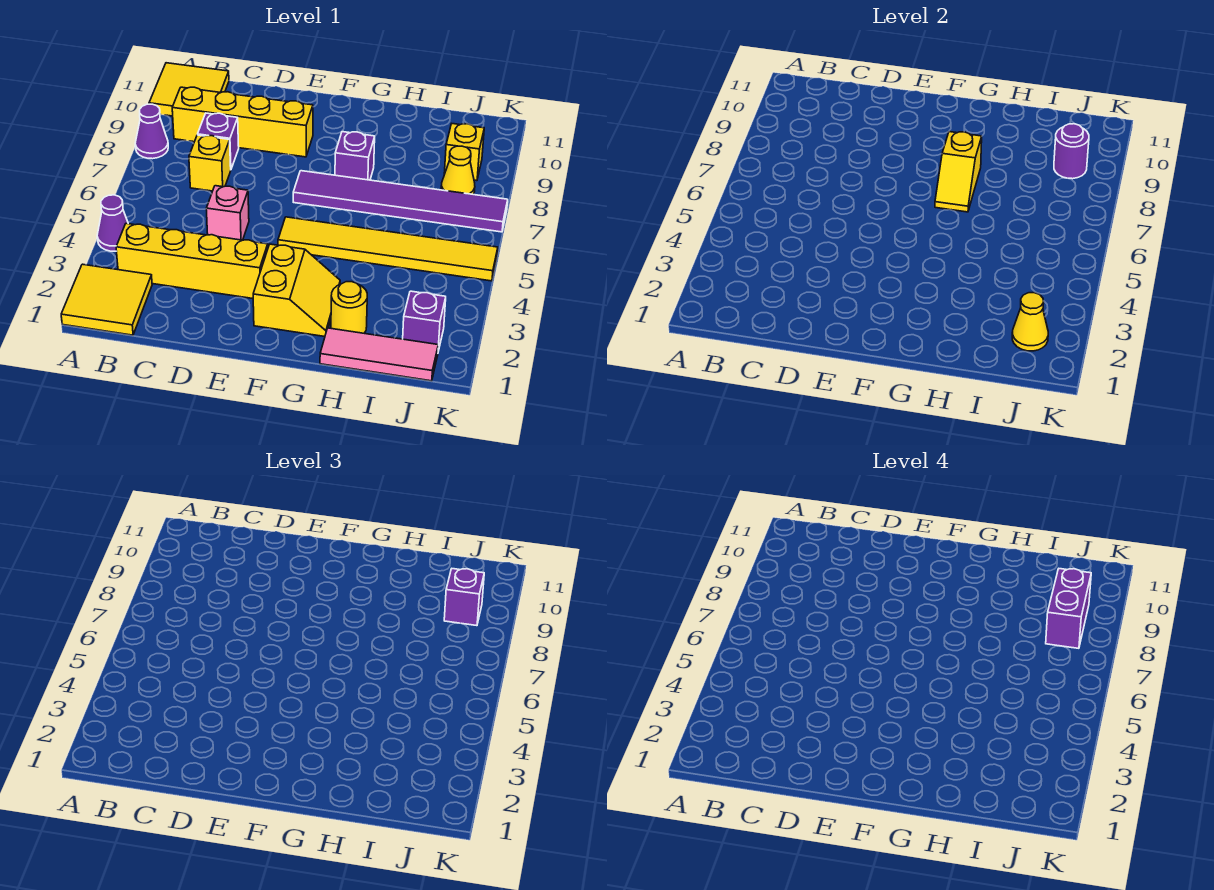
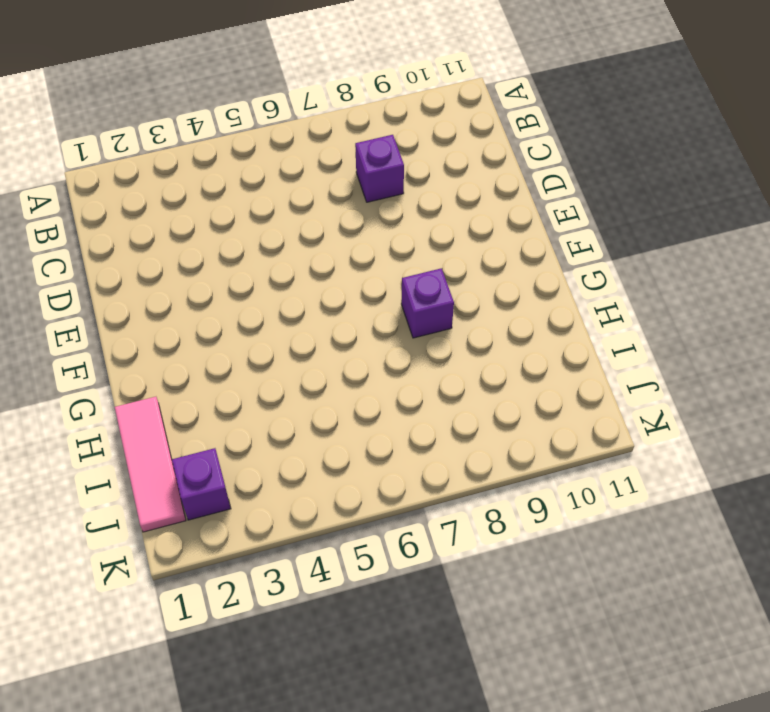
none -> yellow tile A1:B2 level 1
none -> purple cone A4 level 1
none -> purple cone A8 level 1

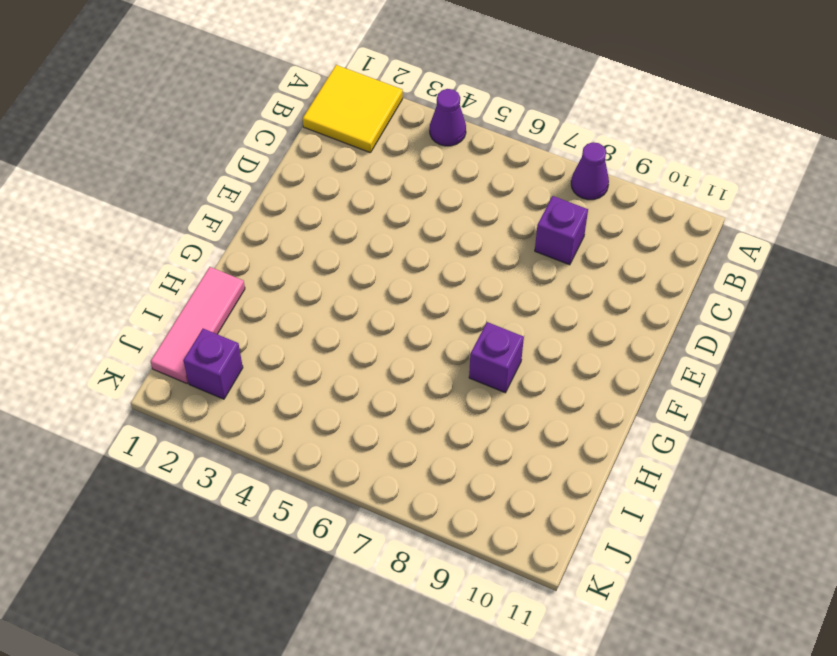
none -> yellow tile A10:B11 level 1
none -> yellow brick B3:E3 level 1
none -> yellow brick B9:E9 level 1

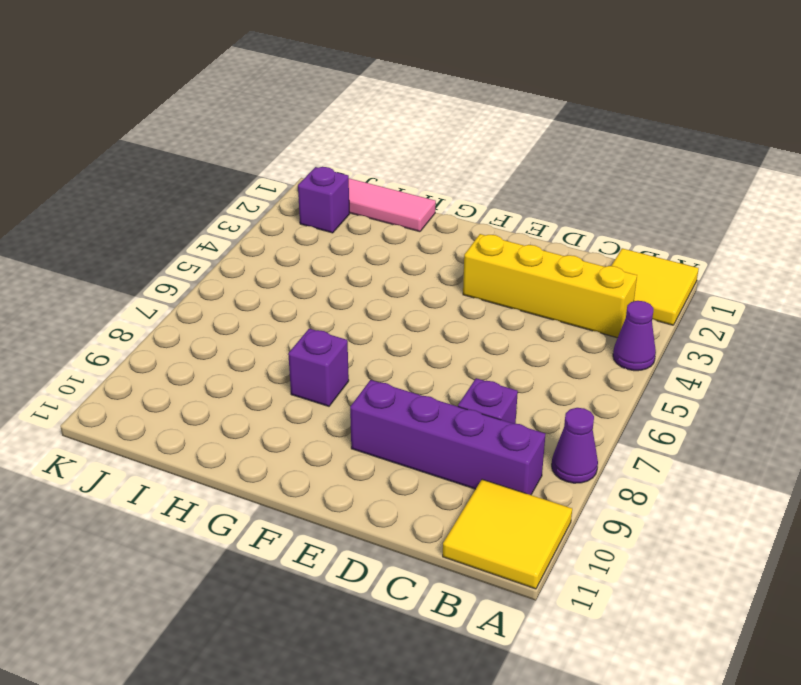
purple brick B9:E9 level 1 -> yellow brick B9:E9 level 1
none -> yellow brick C7 level 1
none -> pink brick D5 level 1
none -> yellow slope F2:G3 level 1 top F

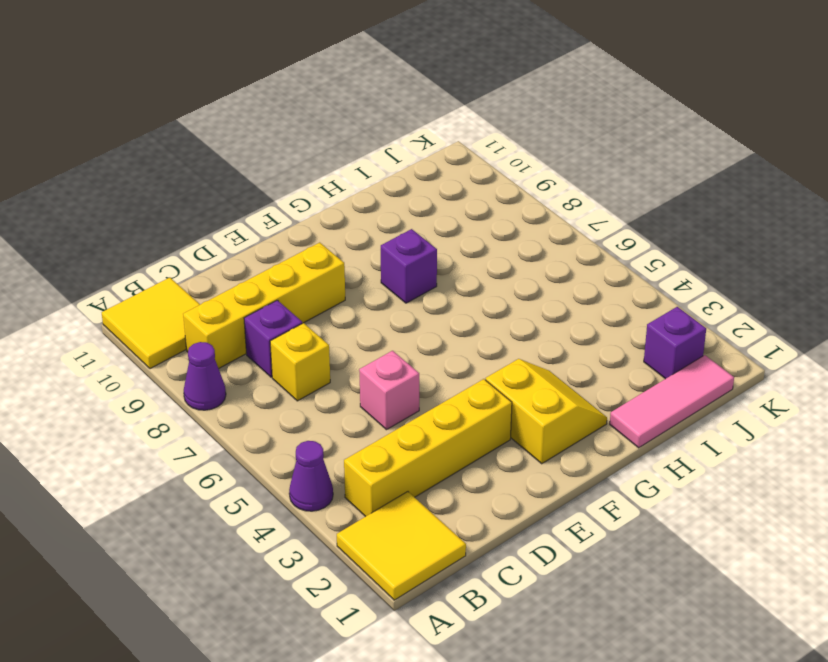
none -> yellow tile F5:K5 level 1
none -> purple tile F7:K7 level 1
none -> yellow round brick H2 level 1

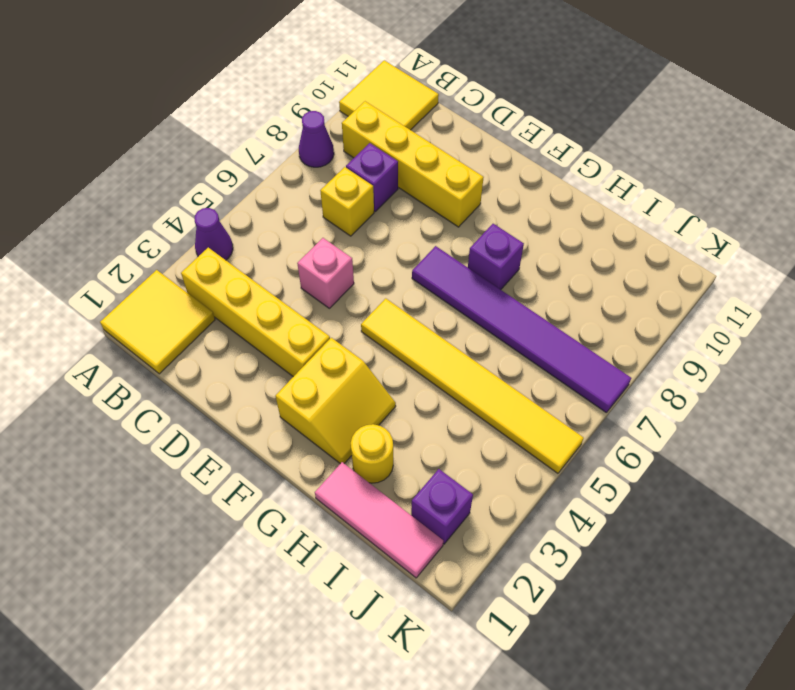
none -> yellow cone J8 level 1
none -> yellow brick J9 level 1
none -> yellow slope G7:G8 level 2 top 8

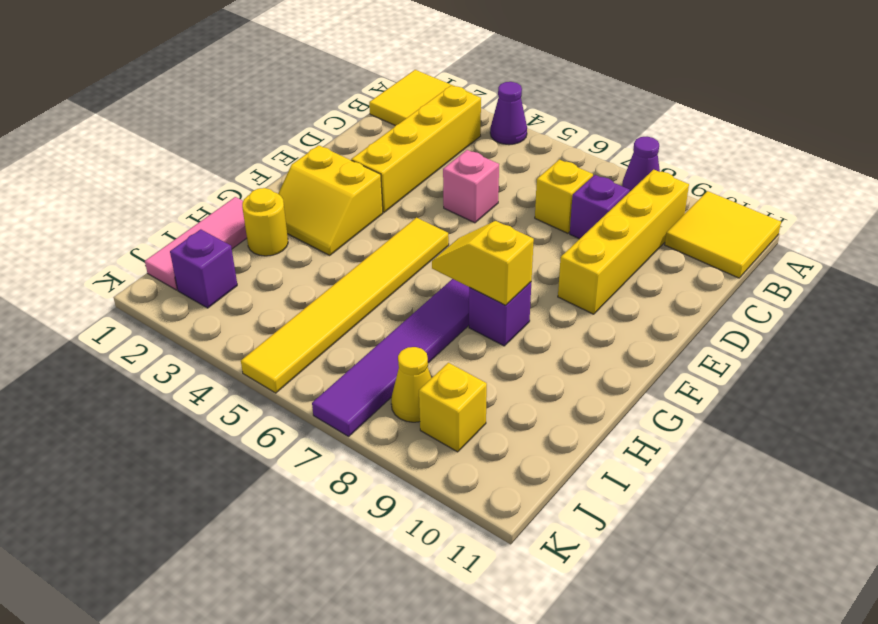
none -> yellow cone J2 level 2
none -> purple round brick J9 level 2
none -> purple brick J9 level 3

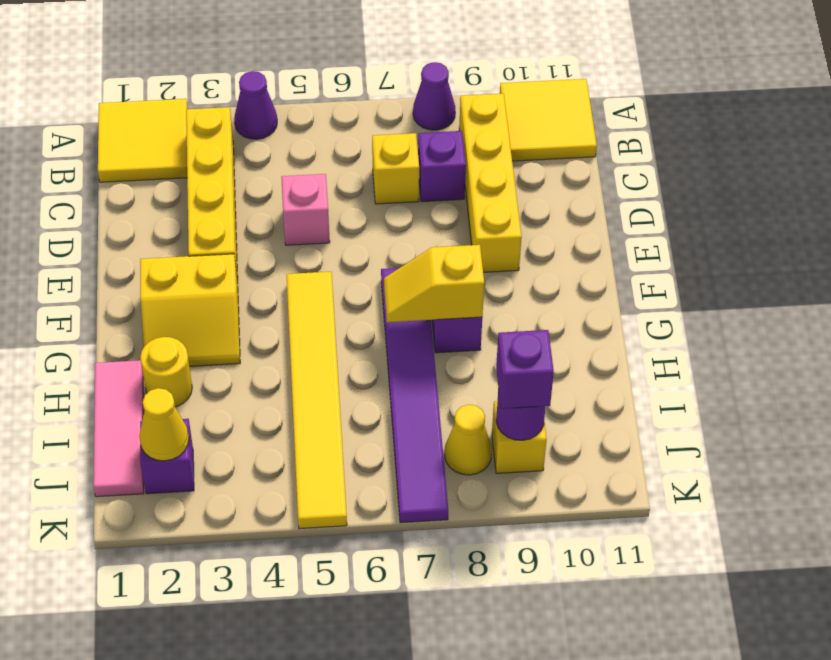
none -> purple brick J8:J9 level 4

